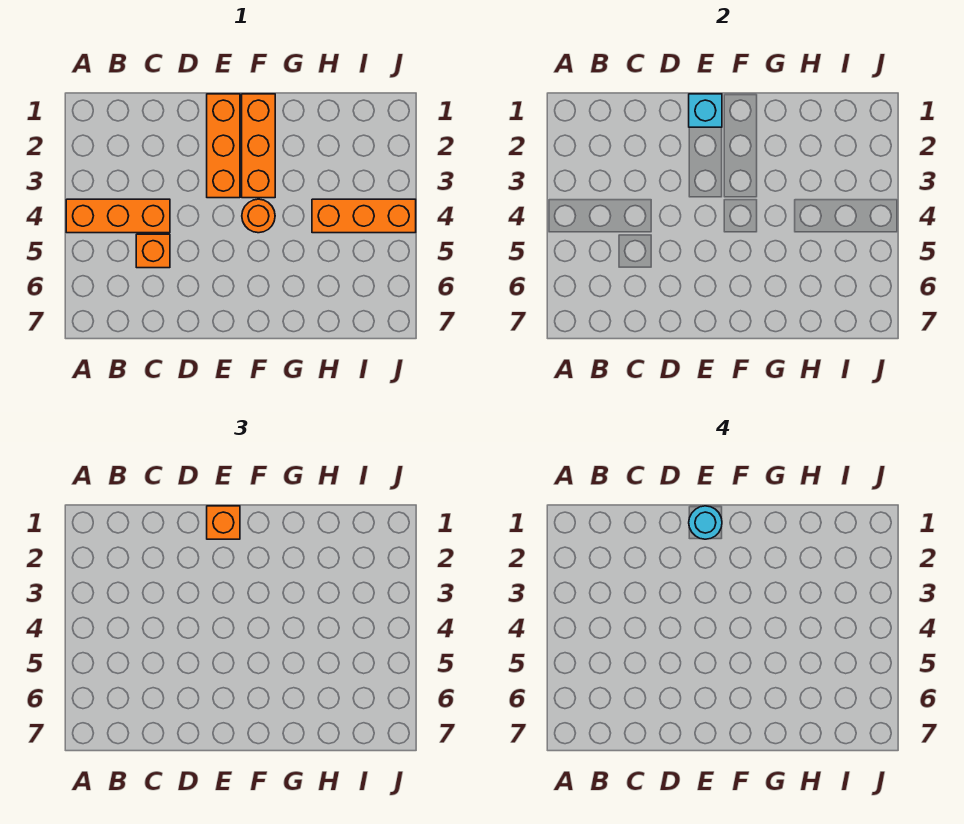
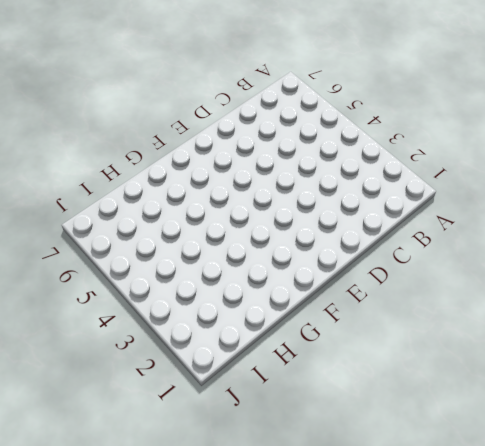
none -> orange brick A4:C4 level 1
none -> orange brick C5 level 1

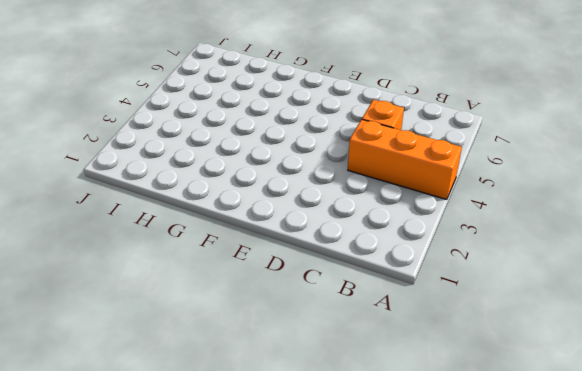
none -> orange brick E1:E3 level 1
none -> orange brick F1:F3 level 1

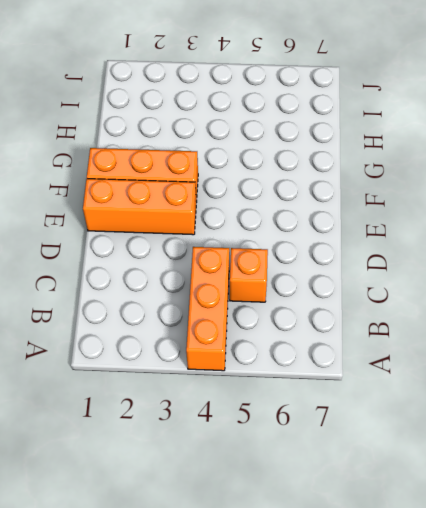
none -> orange round brick F4 level 1
none -> orange brick H4:J4 level 1

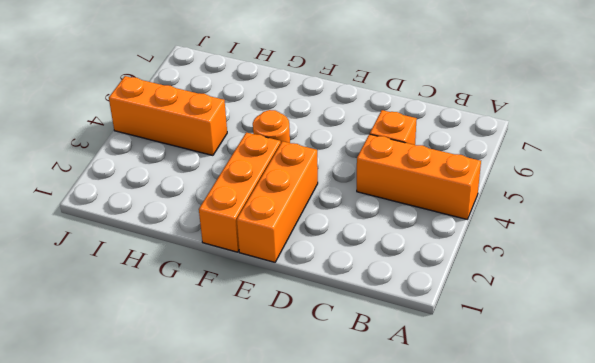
none -> cyan brick E1 level 2
none -> orange brick E1 level 3

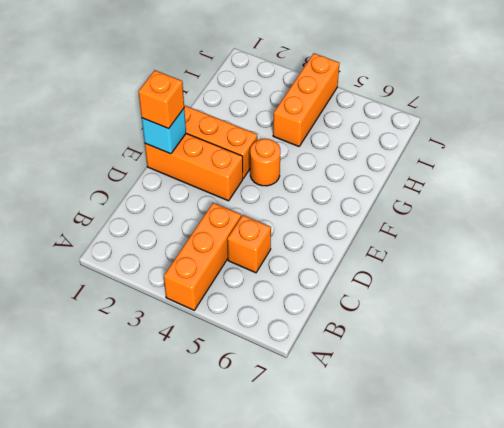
none -> cyan round brick E1 level 4

